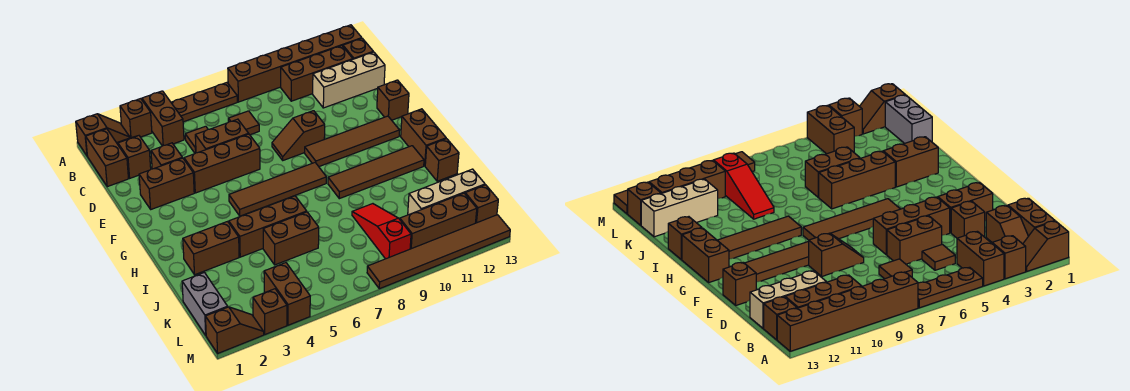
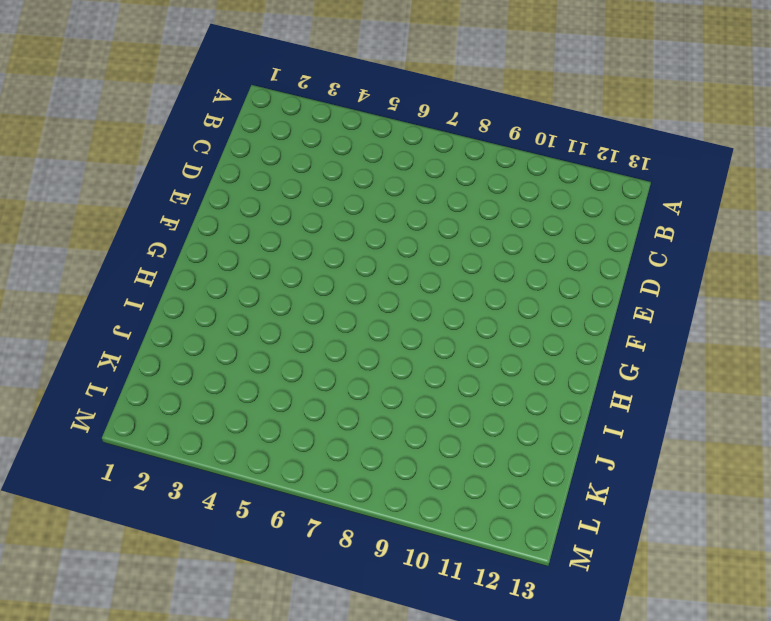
none -> brown slope A1:A2 level 1 top 1
none -> brown brick A3 level 1
none -> brown brick A4:B4 level 1
none -> brown plate A5:A7 level 1

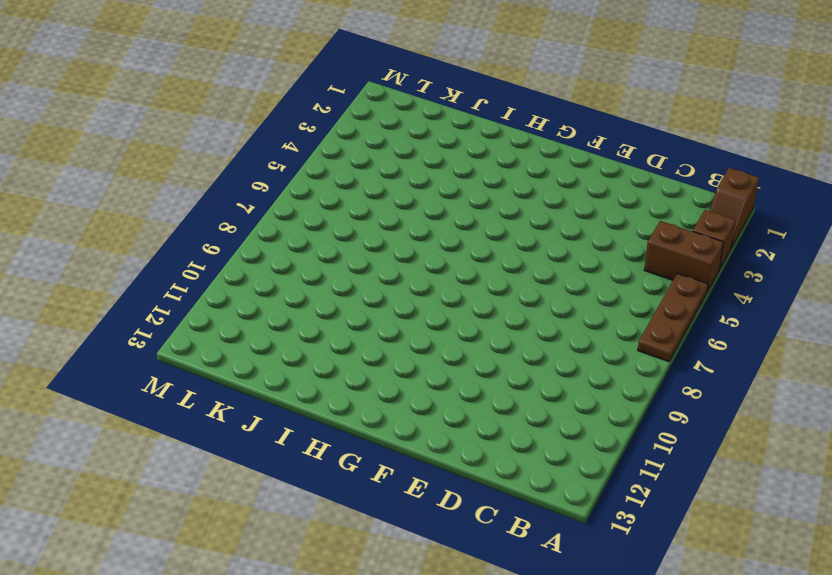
none -> brown brick A8:A13 level 1
none -> brown brick B1:C1 level 1
none -> brown slope B2:C2 level 1 top C
none -> brown brick B10:B12 level 1

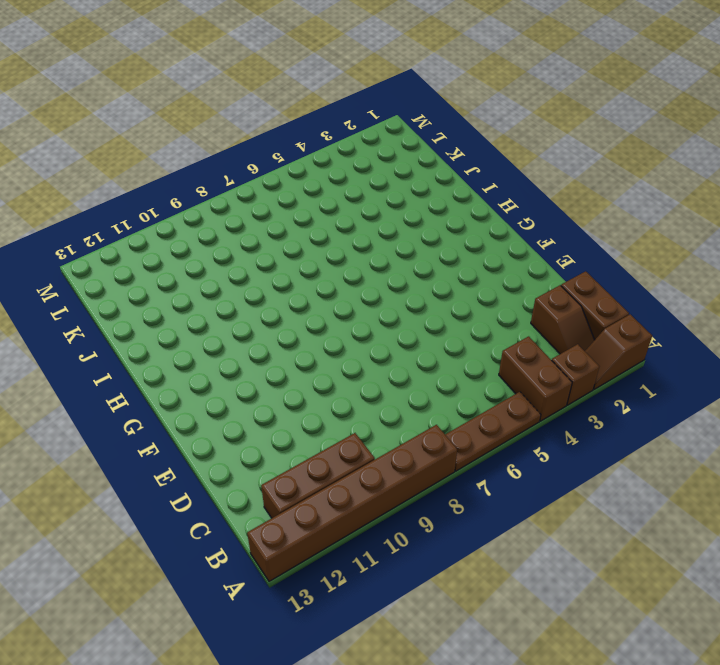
none -> brown brick B13 level 1
none -> brown tile C5 level 1
none -> brown tile C7 level 1
none -> tan brick C11:C13 level 1

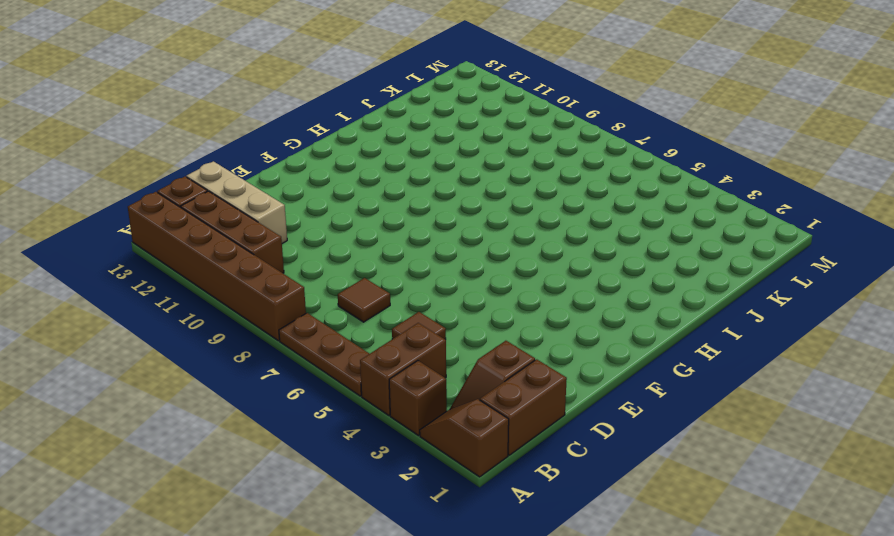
none -> brown brick D3 level 1
none -> brown brick D5:D6 level 1
none -> brown brick E2:E3 level 1
none -> brown brick E4:E6 level 1

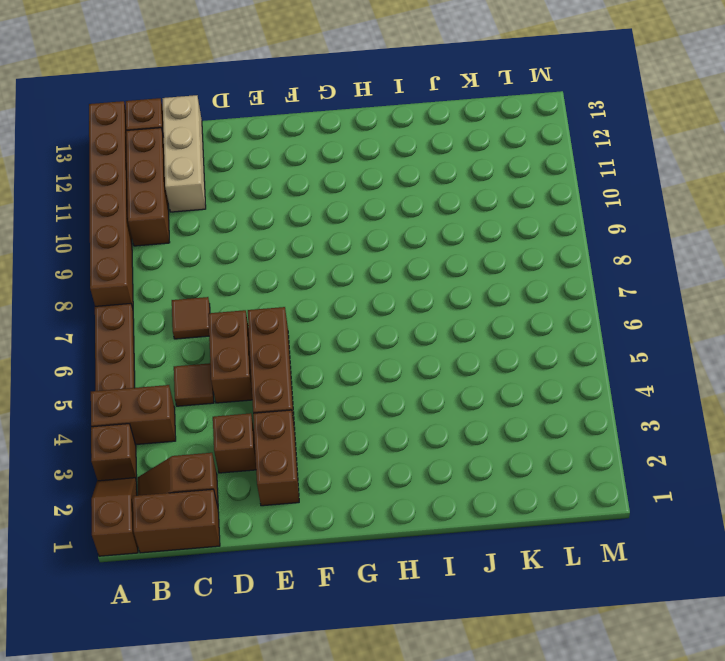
none -> brown slope E8:E9 level 1 top 9
none -> brown brick E13 level 1
none -> brown tile F9:F12 level 1
none -> brown tile G5:G8 level 1

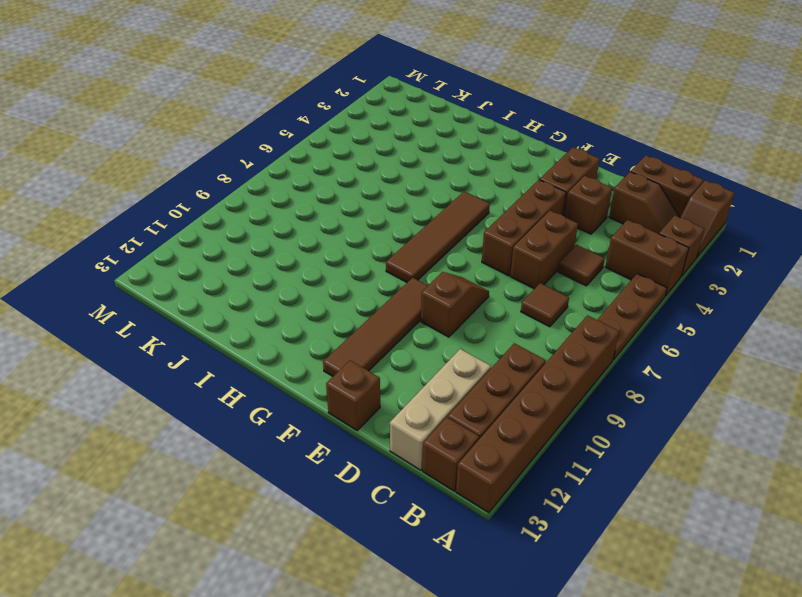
none -> brown brick G13:H13 level 1
none -> brown tile H9:H12 level 1
none -> brown brick I2:I3 level 1
none -> brown brick I4:I6 level 1

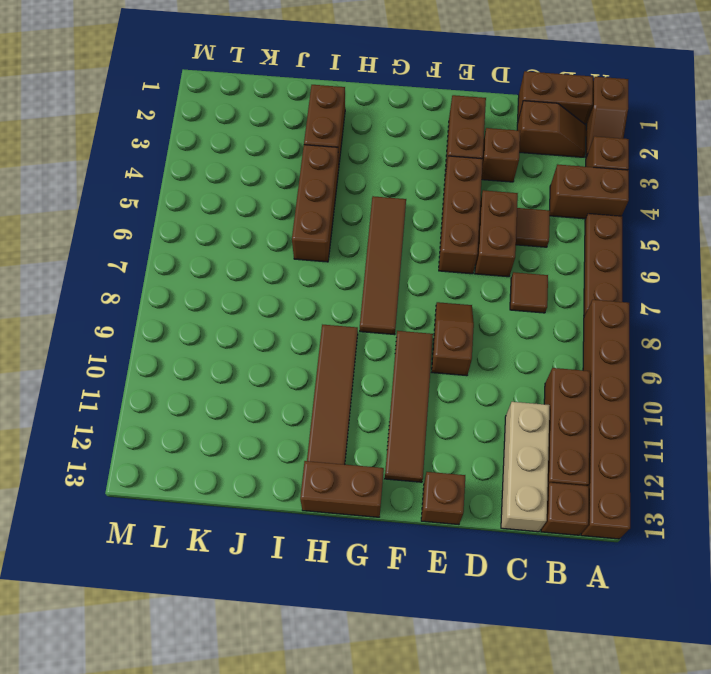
none -> brown brick I13 level 1
none -> brown brick J5:J6 level 1
none -> red slope J9:L9 level 1 top L
none -> grey brick K1:L1 level 1

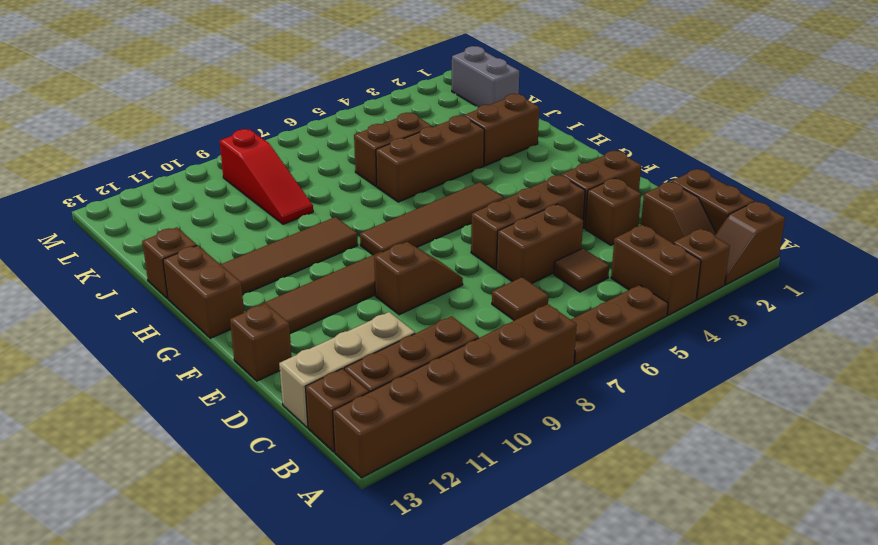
none -> tan brick K11:K13 level 1
none -> brown brick L4:M4 level 1
none -> brown brick L10:L12 level 1
none -> brown brick L13 level 1

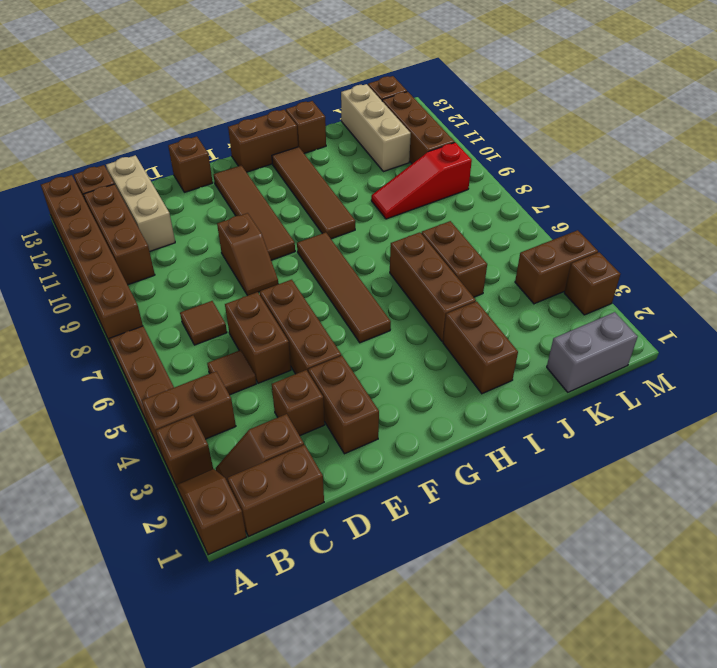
none -> brown slope M1:M2 level 1 top 1
none -> brown tile M8:M13 level 1

